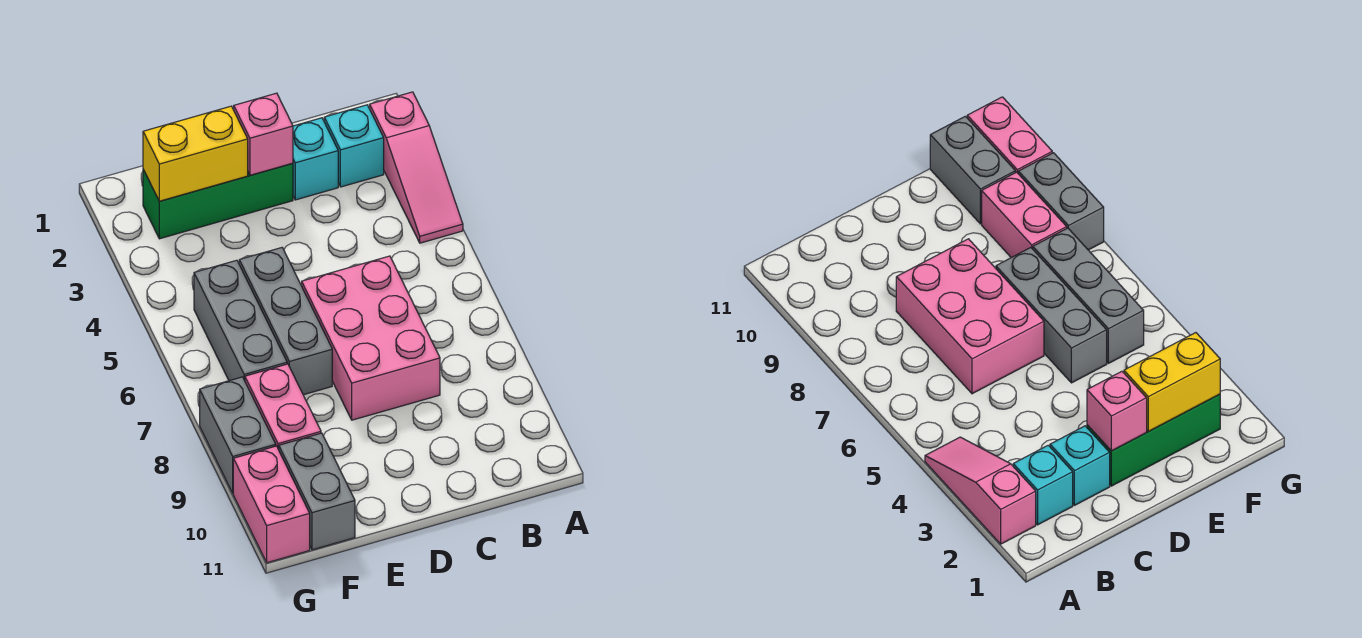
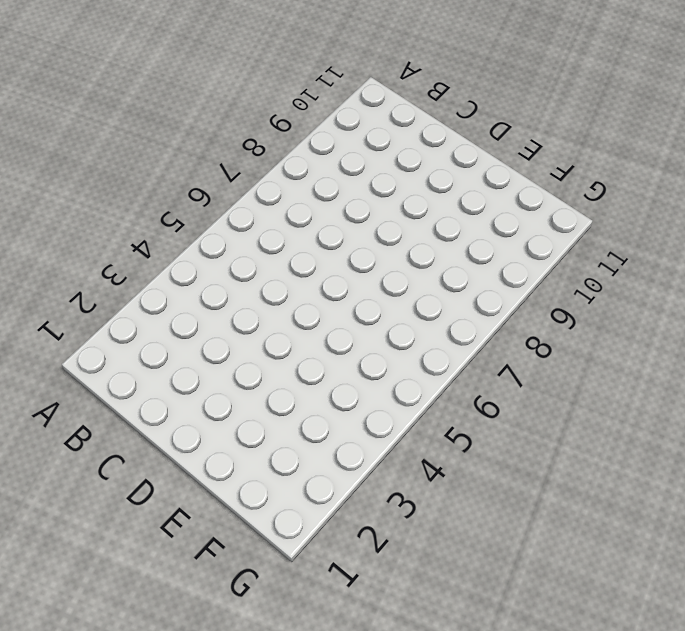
none -> pink slope A2:A4 level 1 top 2
none -> cyan brick B2 level 1
none -> cyan brick C2 level 1

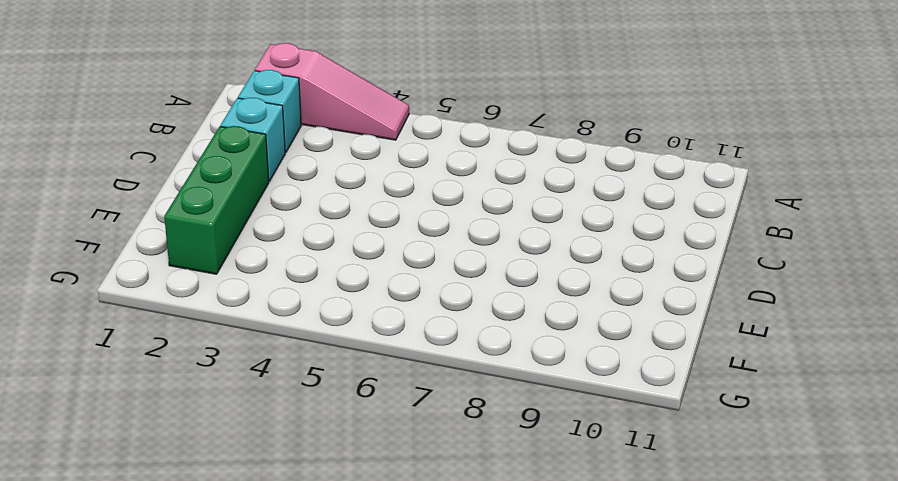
none -> pink brick C6:D8 level 1
none -> grey brick E5:E7 level 1
none -> grey brick F5:F7 level 1

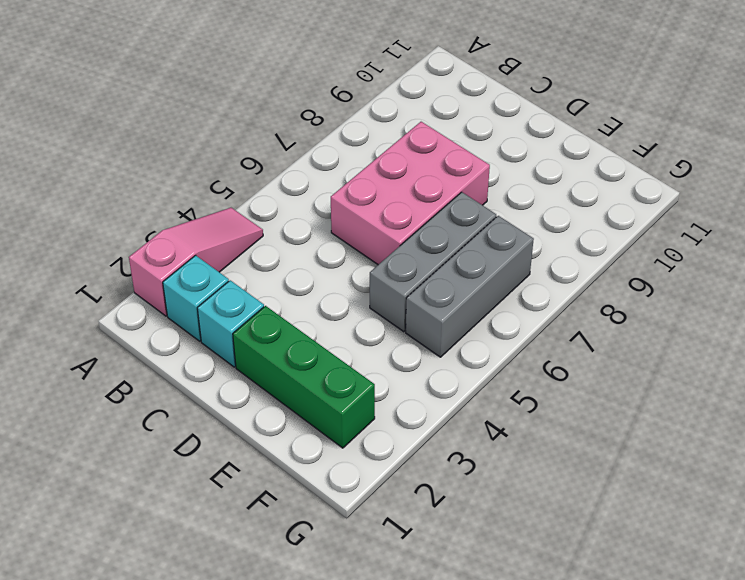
none -> pink brick F8:F9 level 1
none -> grey brick F10:F11 level 1
none -> grey brick G8:G9 level 1

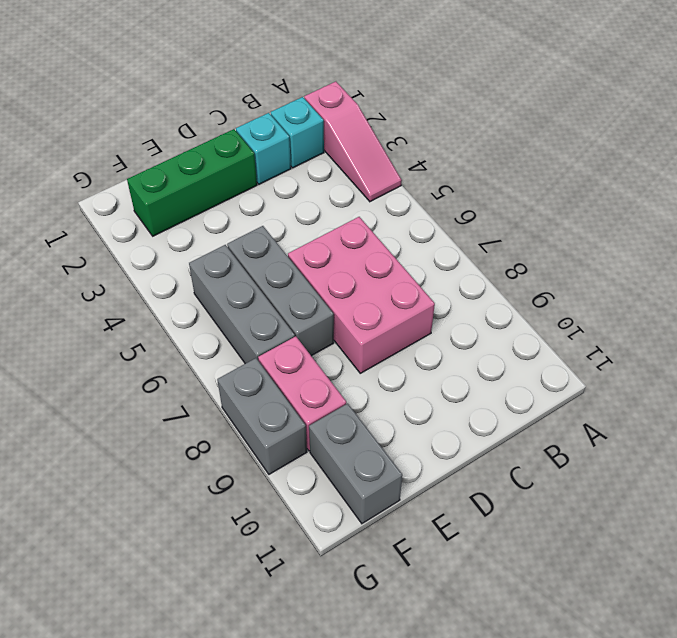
none -> pink brick G10:G11 level 1
none -> pink brick D2 level 2
none -> yellow brick E2:F2 level 2

